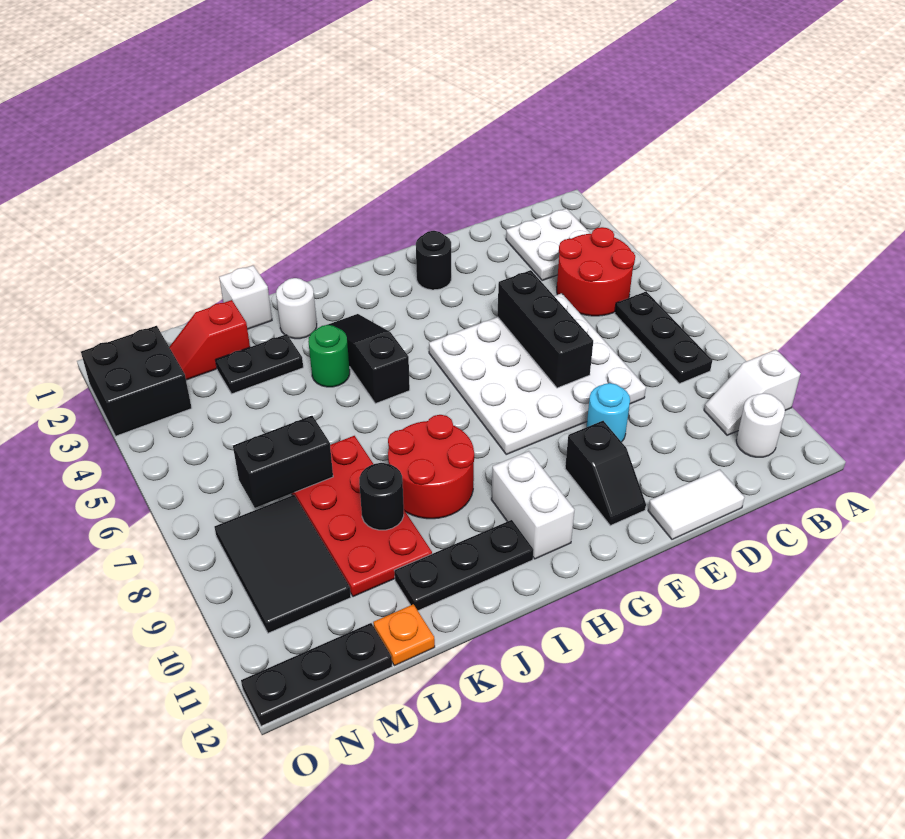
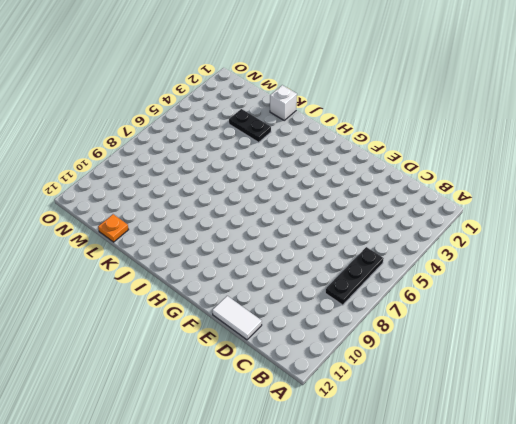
none -> white slope A10:B10 level 1 top A
none -> white plate B2:C3 level 1
none -> red round brick B4:C5 level 1

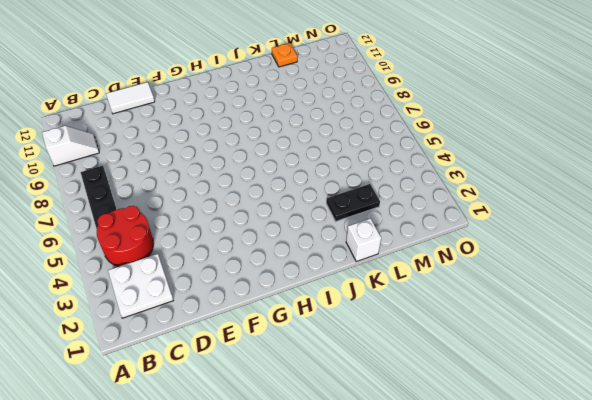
none -> white round brick B11 level 1
none -> white plate D5:G8 level 1
none -> cyan round brick E9 level 1

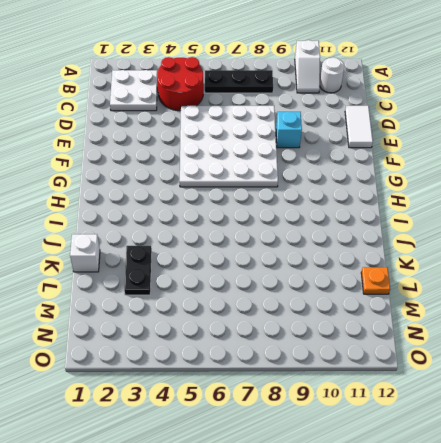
cyan brick E9 level 1 -> cyan round brick E9 level 1
none -> black round brick F2 level 1
none -> black slope F10:F11 level 1 top 10
none -> white brick H10:H11 level 1

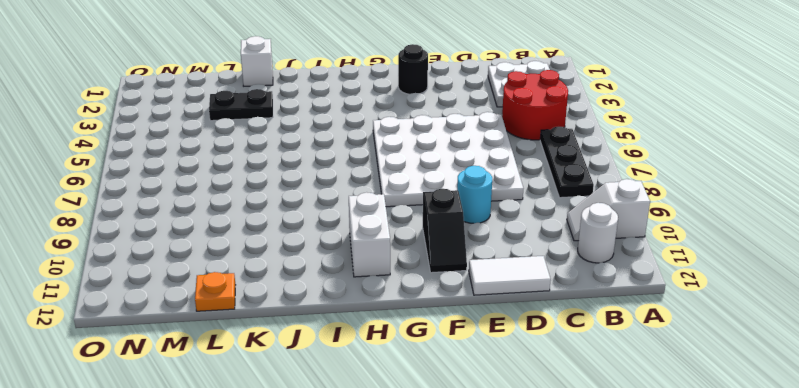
none -> black slope I3:I5 level 1 top 5
none -> red round brick I8:J9 level 1
none -> black plate I11:K11 level 1

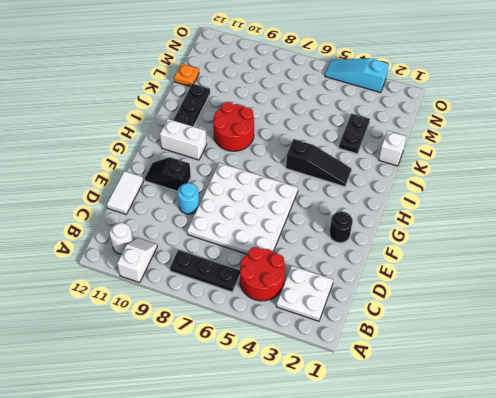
cyan slope O3:O5 level 1 top 3 -> black brick N2:O3 level 1
none -> white round brick J2 level 1
none -> green round brick J4 level 1
none -> red plate K7:L10 level 1

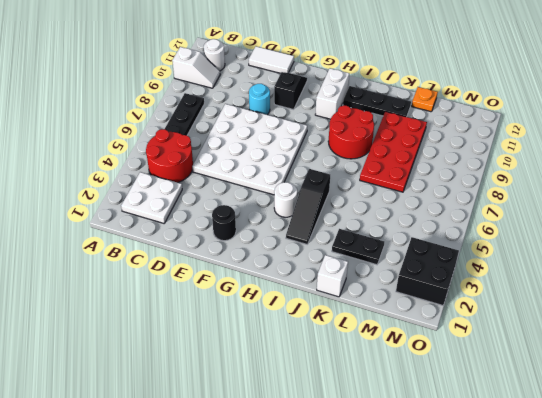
white round brick H4 level 1 -> white round brick J2 level 1
none -> green round brick J4 level 1
none -> red slope L2:M2 level 1 top L
none -> black tile M8:N10 level 1

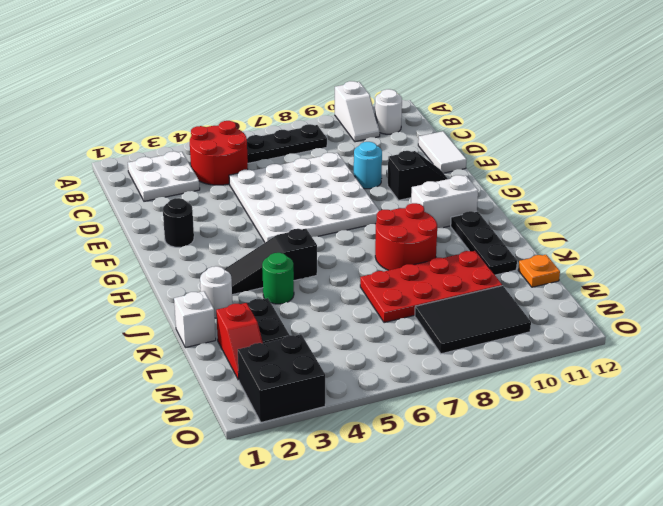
none -> black plate M12:O12 level 1
none -> black brick E5:E7 level 2
none -> black round brick K9 level 2

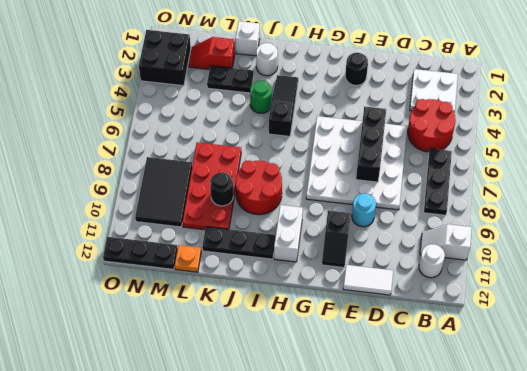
none -> black brick L7:M7 level 2

